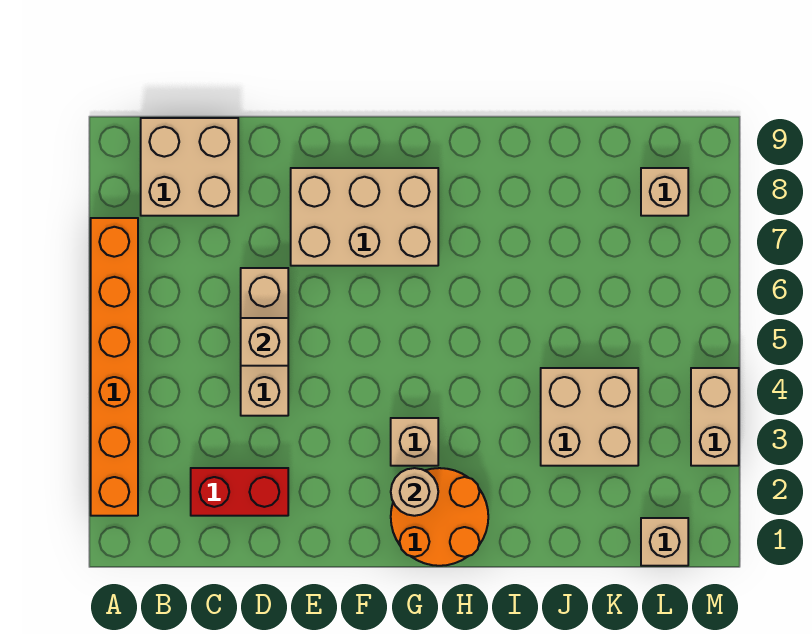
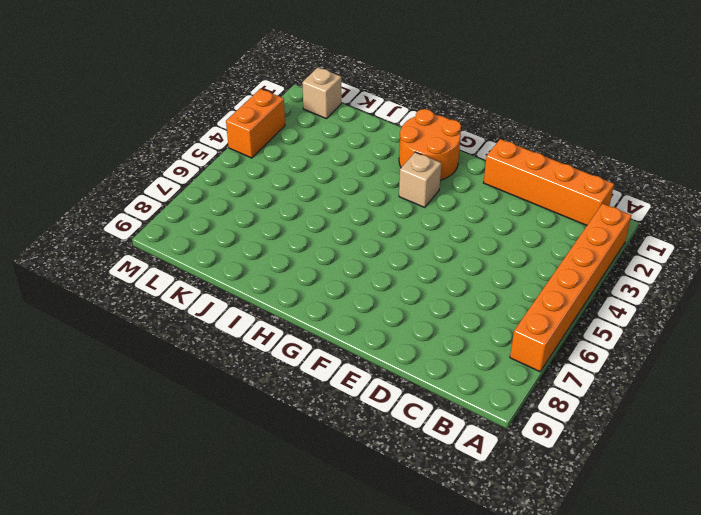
orange brick B1:E1 level 1 -> none
orange brick M3:M4 level 1 -> tan brick M3:M4 level 1
none -> tan brick B8:C9 level 1
none -> red brick C2:D2 level 1
none -> tan brick D4:D6 level 1

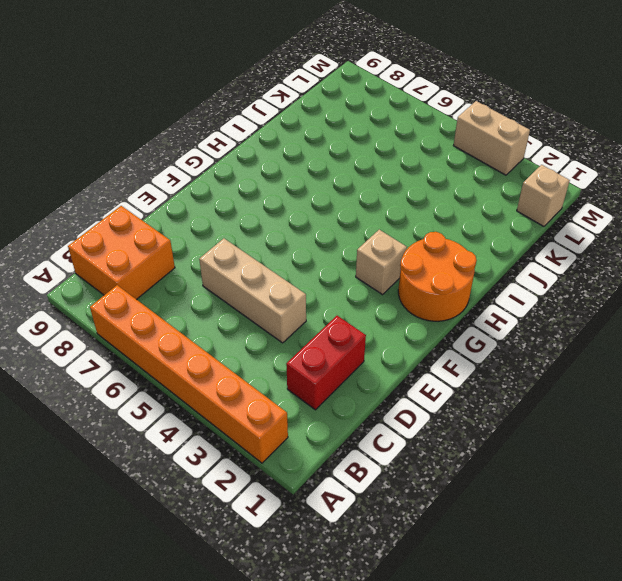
orange brick B8:C9 level 1 -> tan brick B8:C9 level 1
none -> tan brick E7:G8 level 1
none -> tan brick J3:K4 level 1
none -> tan brick L8 level 1

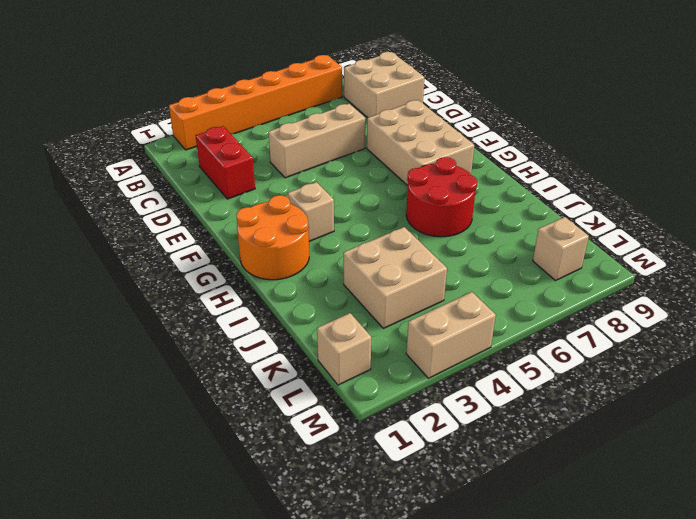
red round brick H6:I7 level 1 -> none
none -> tan brick D5 level 2
none -> tan round brick G2 level 2

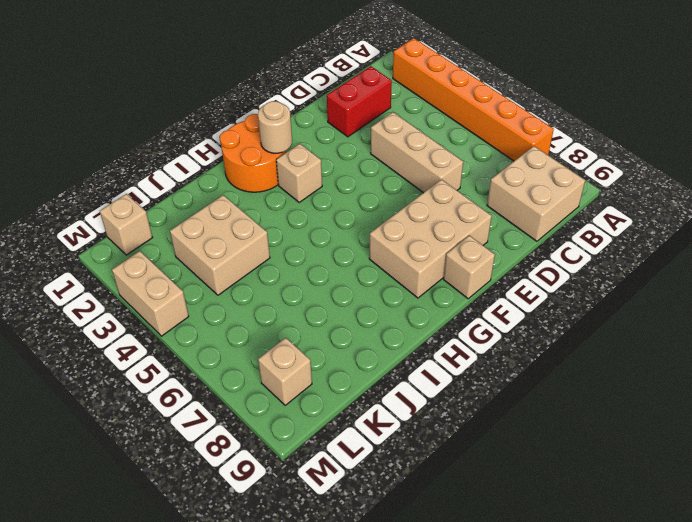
tan brick F9 level 1 -> tan brick D5 level 2

